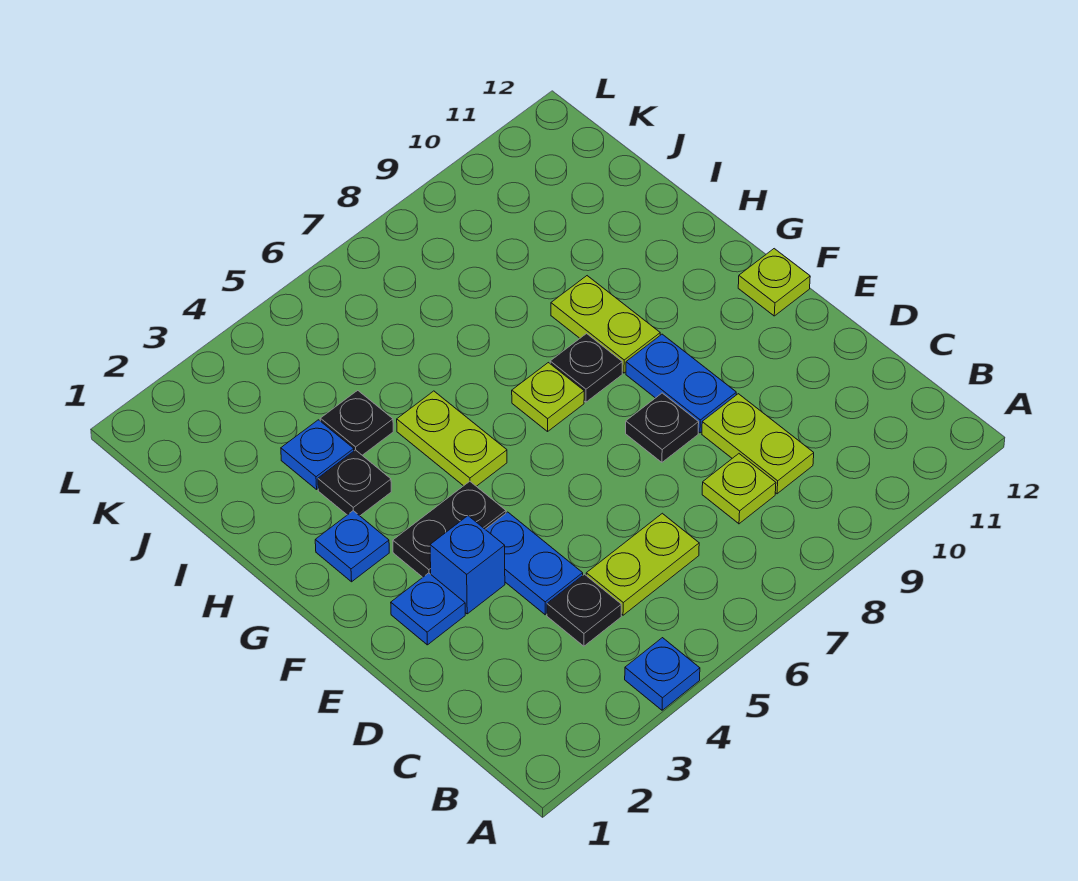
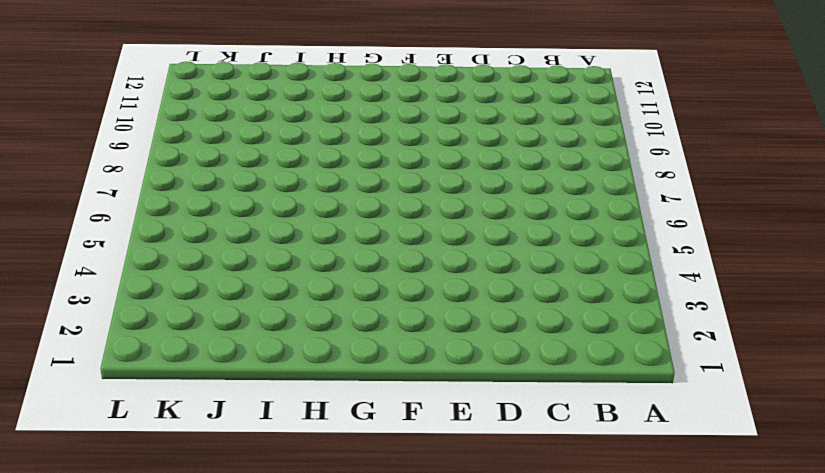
none -> blue plate A4 level 1
none -> black plate C4 level 1
none -> lime plate C5:C6 level 1

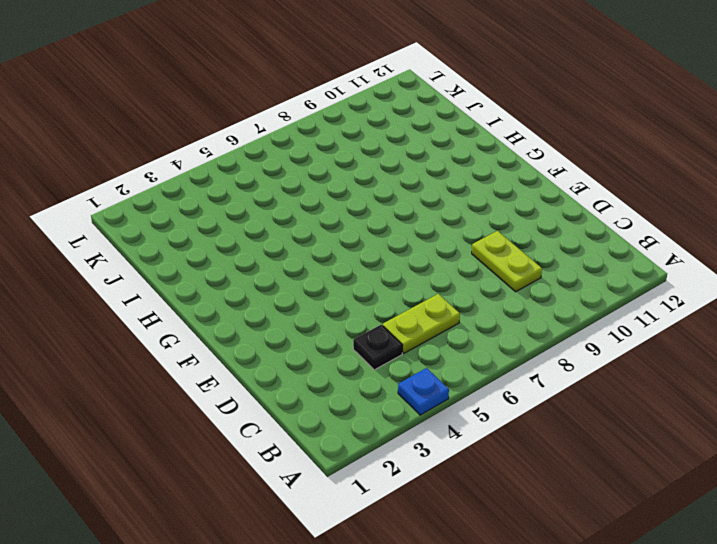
none -> lime plate C8 level 1
none -> blue plate D4:E4 level 1
none -> blue plate E2 level 1

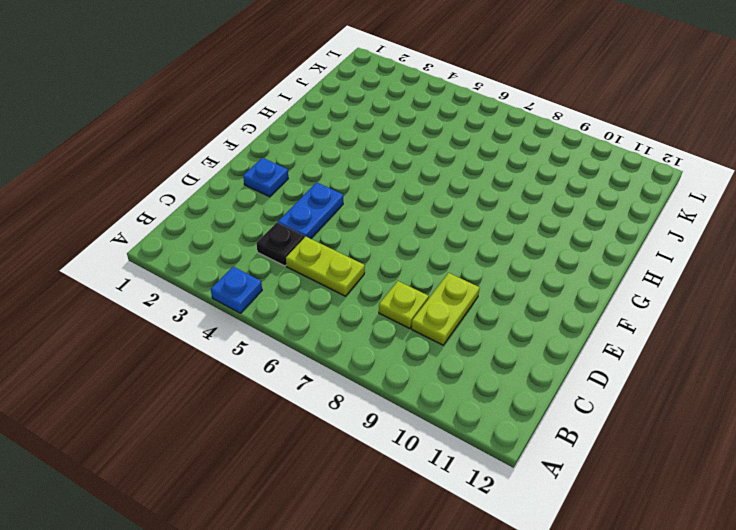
none -> blue brick E3 level 1
none -> black plate E8 level 1
none -> blue plate E9:F9 level 1

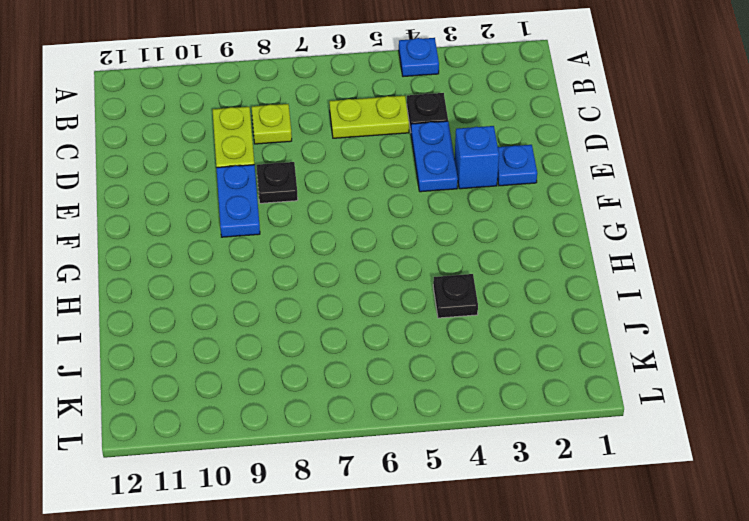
none -> black plate F3:F4 level 1
none -> lime plate F12 level 1
none -> blue plate G2 level 1

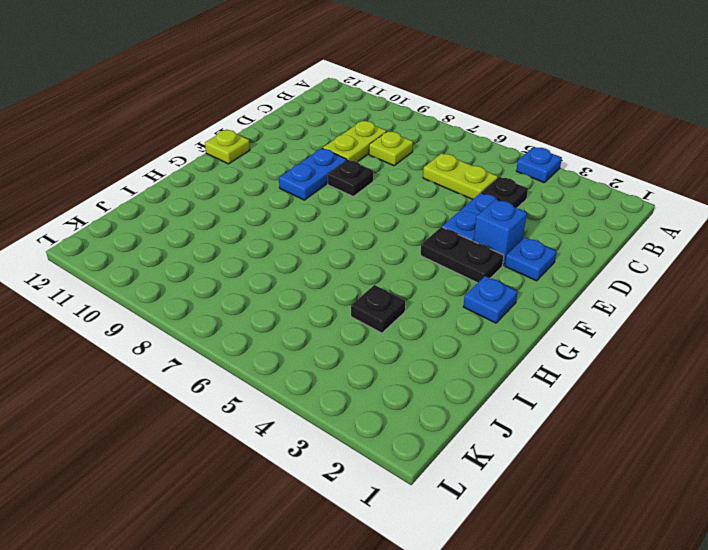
none -> lime plate G5:H5 level 1
none -> lime plate G7 level 1
none -> black plate G8 level 1

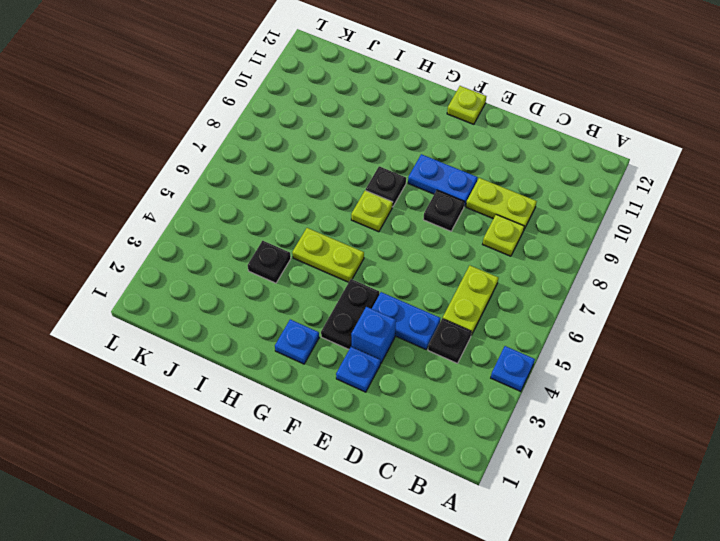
none -> lime plate G9:H9 level 1
none -> black plate H3 level 1
none -> blue plate I3 level 1

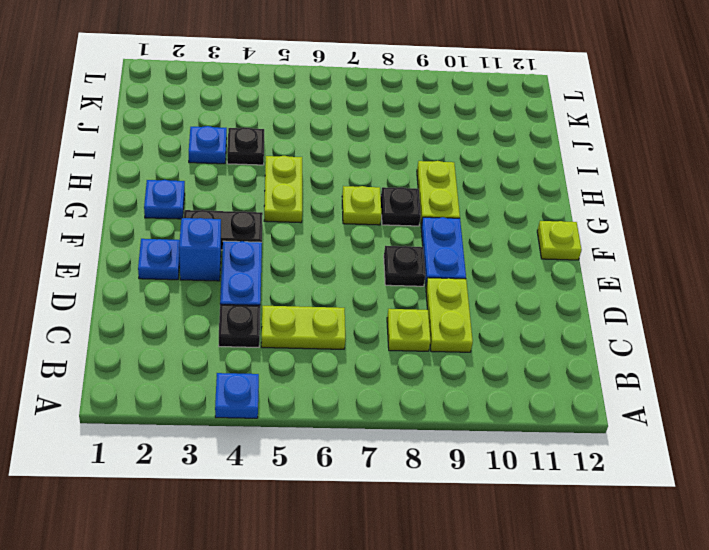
none -> black plate H3 level 1

